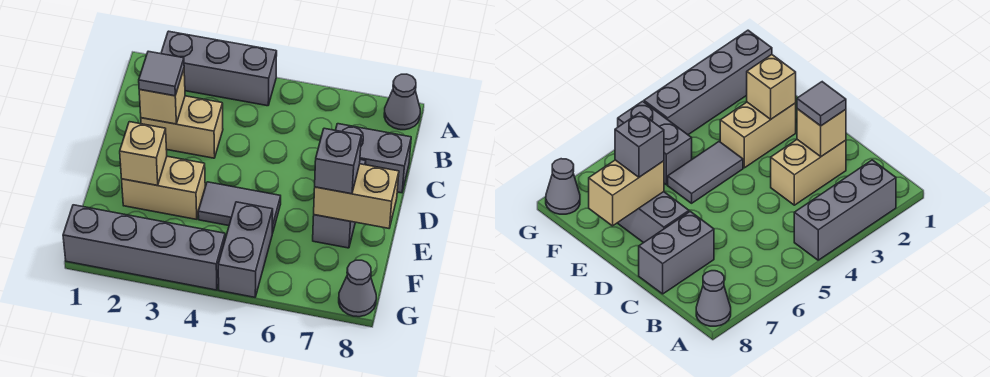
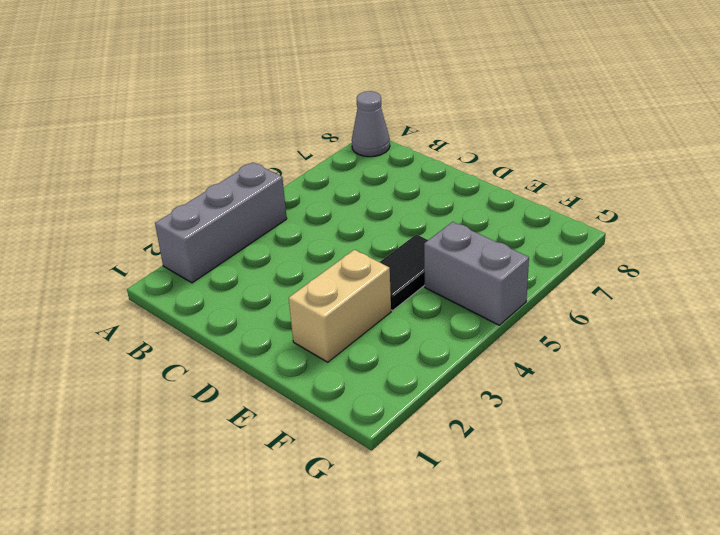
black tile E4:E5 level 1 -> grey tile E4:E5 level 1
none -> tan brick C2:C3 level 1
none -> grey brick C7:C8 level 1
none -> grey brick D7:E7 level 1

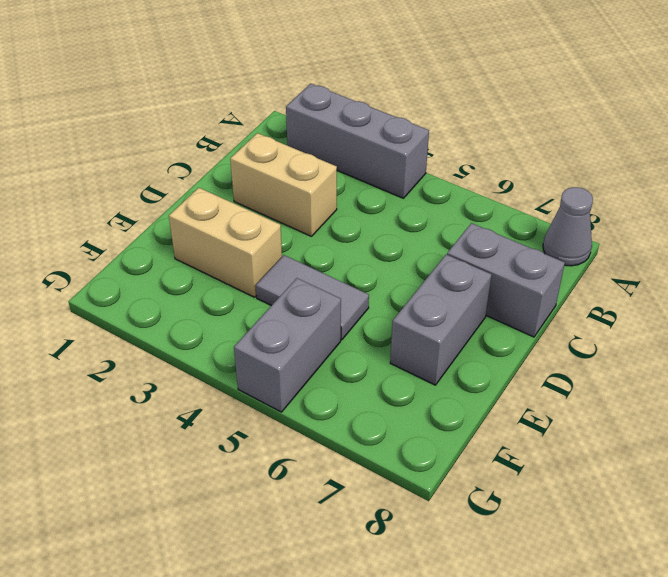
none -> grey brick G1:G4 level 1
none -> grey cone G8 level 1
none -> tan brick C2 level 2

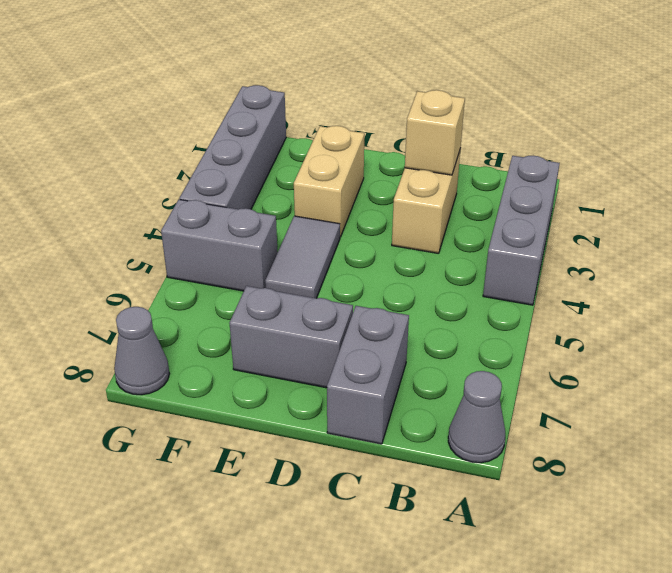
none -> tan brick E2 level 2
none -> tan brick E7:E8 level 2
none -> grey tile C2 level 3

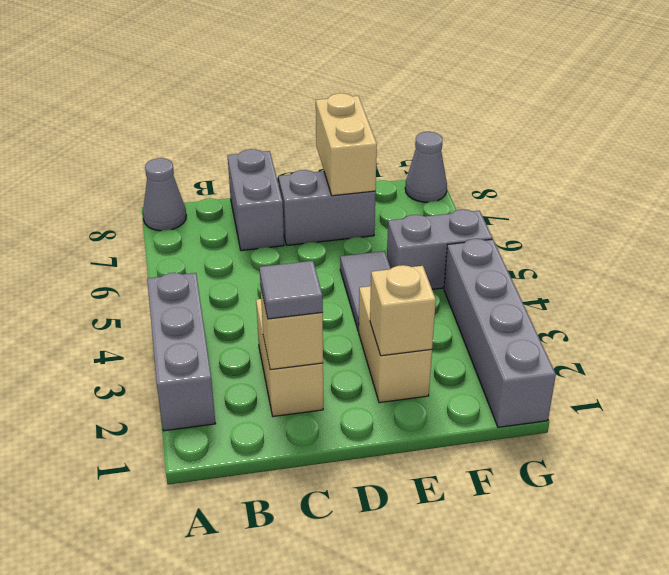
none -> grey brick E7 level 3

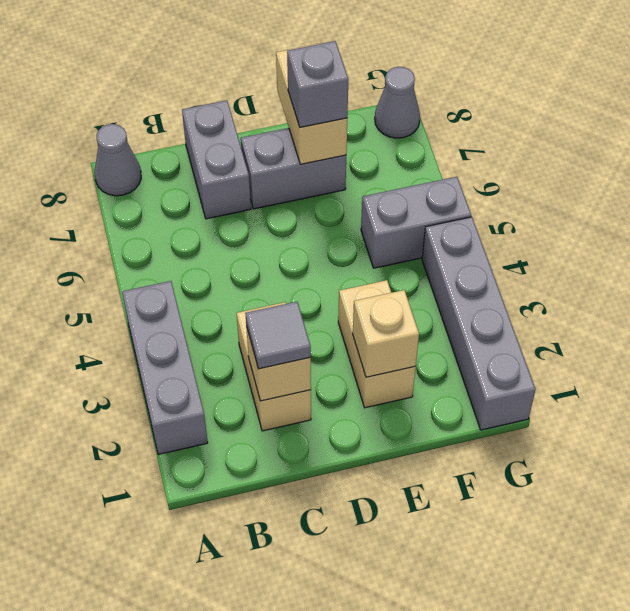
none -> grey tile E4:E5 level 1

